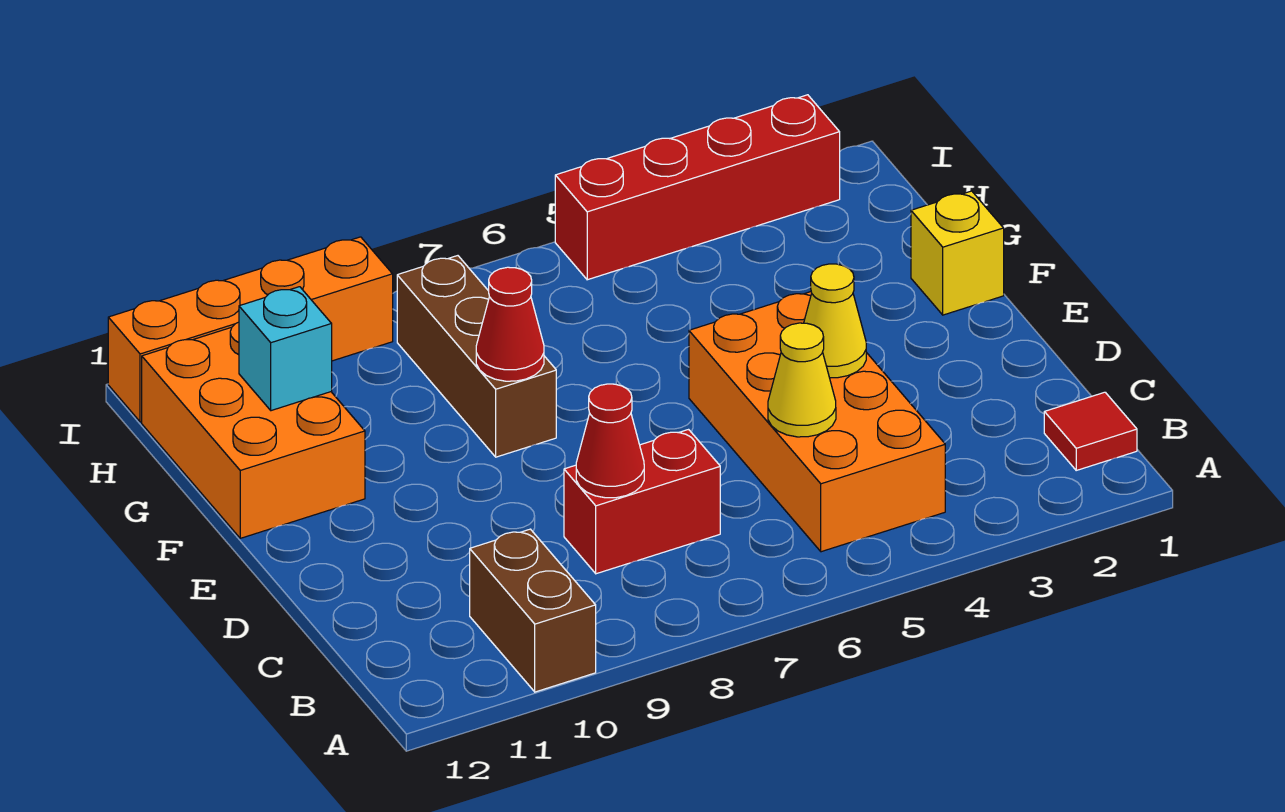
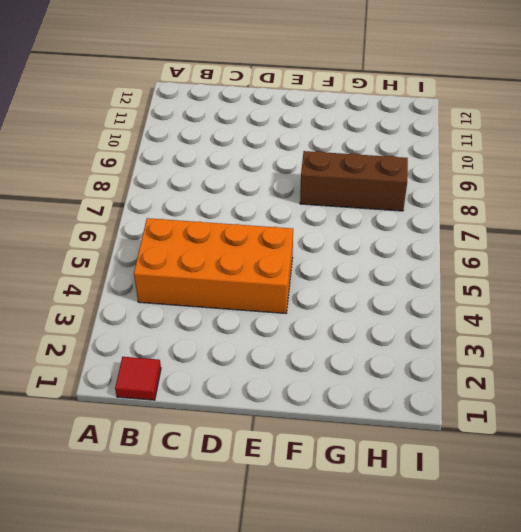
none -> brown brick A10:B10 level 1
none -> red brick C7:C8 level 1
none -> yellow brick F1 level 1

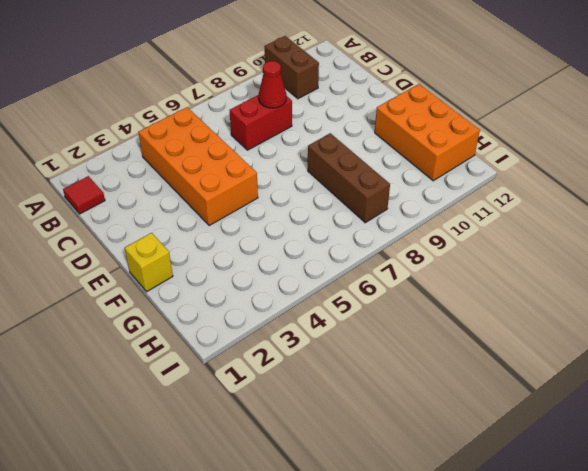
none -> red brick I2:I5 level 1
none -> orange brick I9:I12 level 1
none -> yellow cone C5 level 2

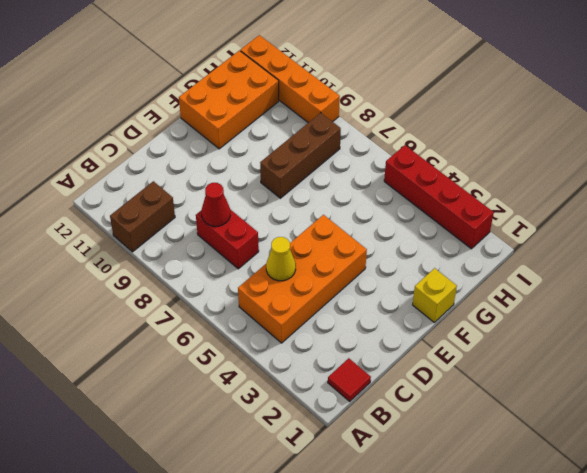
none -> yellow cone D4 level 2
none -> red cone F8 level 2
none -> cyan brick G11 level 2

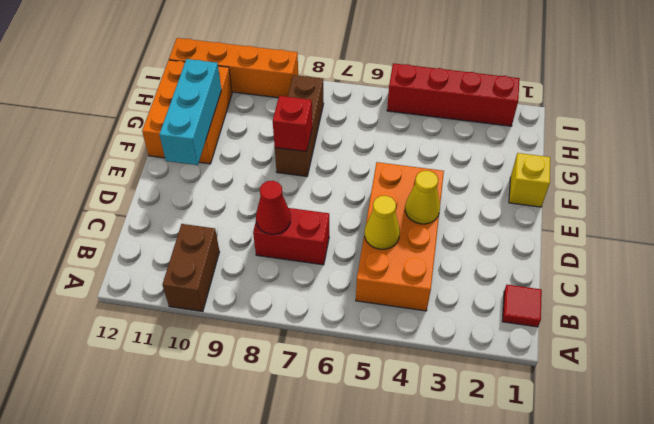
cyan brick E11:G11 level 2 -> cyan brick G11 level 2
red brick F8 level 2 -> red cone F8 level 2

